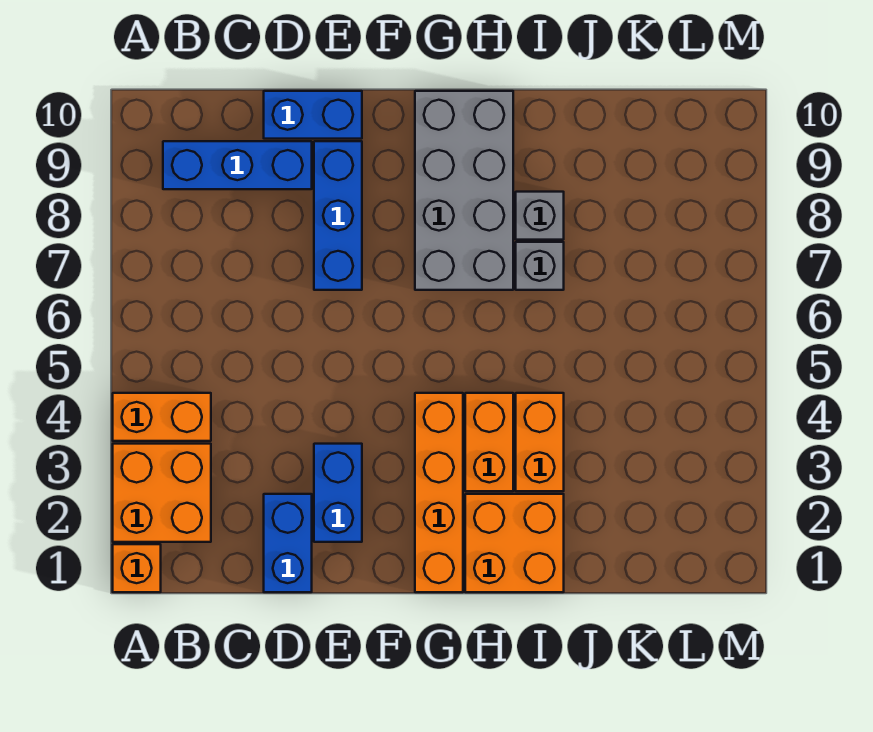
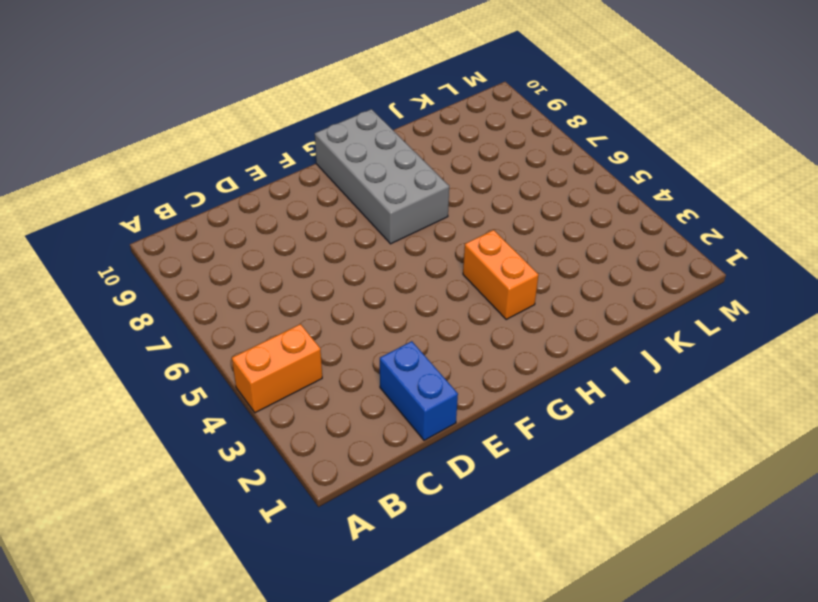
none -> orange brick A1 level 1
none -> orange brick A2:B3 level 1
none -> blue brick B9:D9 level 1

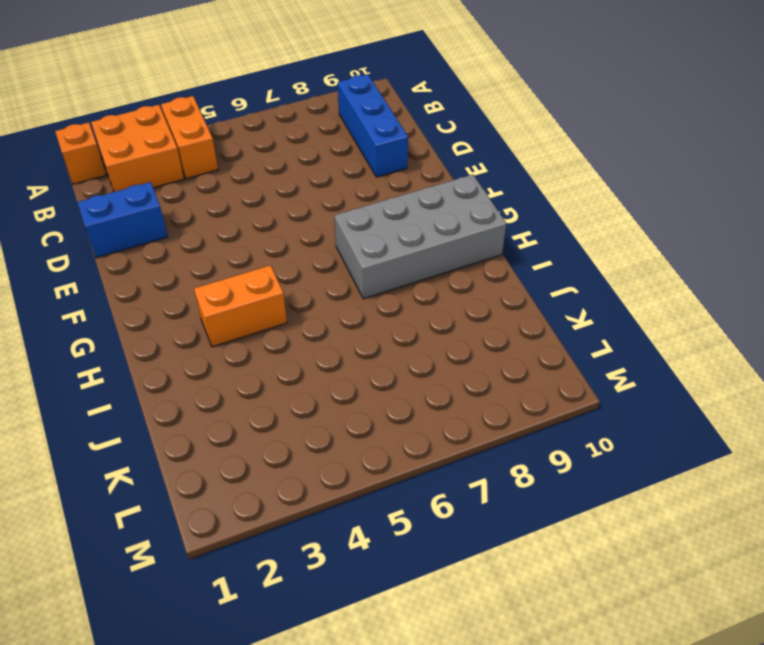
none -> blue brick D10:E10 level 1
none -> blue brick E2:E3 level 1
none -> blue brick E7:E9 level 1

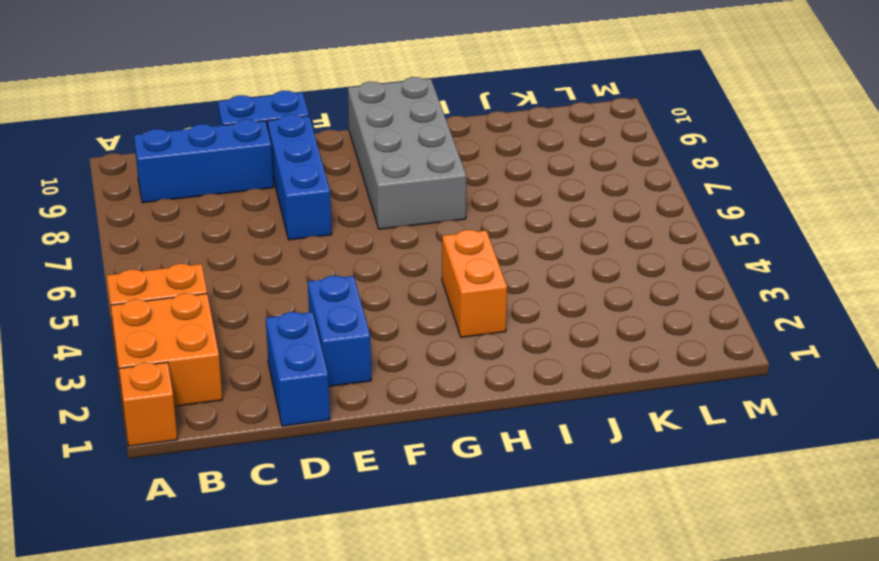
none -> orange brick G1:G4 level 1
none -> orange brick H1:I2 level 1
none -> orange brick I3:I4 level 1

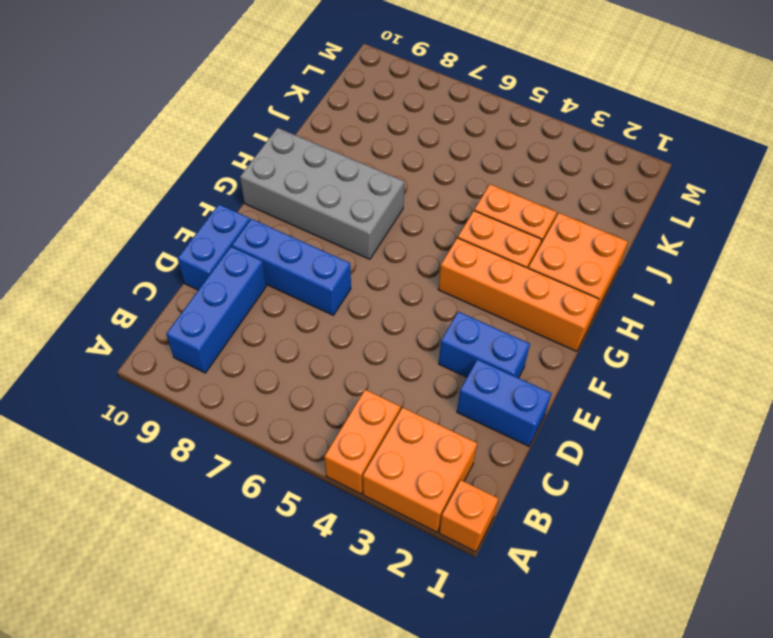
none -> grey brick I7 level 1
none -> grey brick I8 level 1

